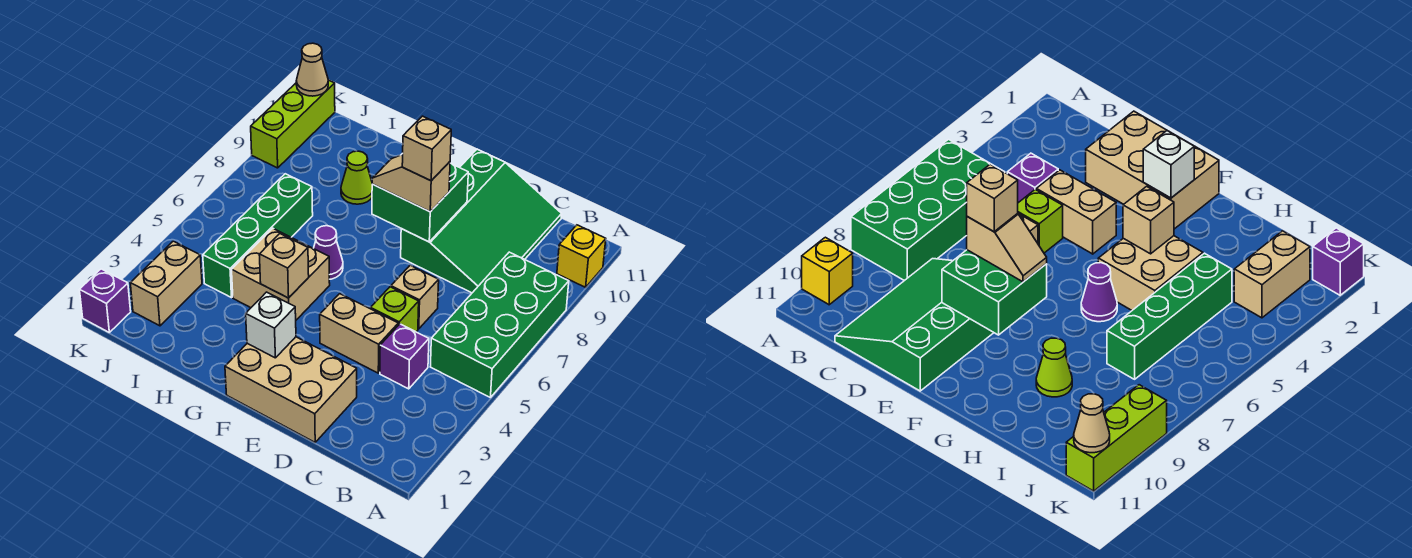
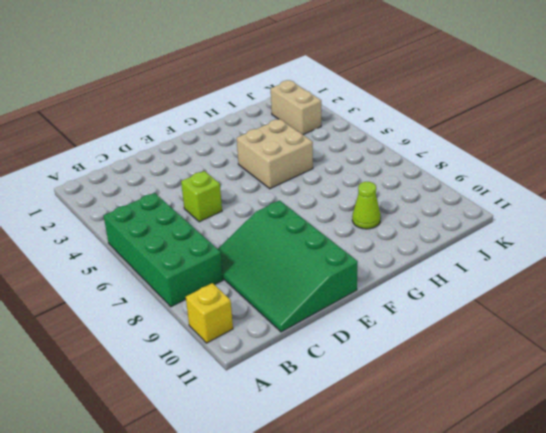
none -> purple brick C4 level 1
none -> tan brick D1:F2 level 1
none -> tan brick D4:E4 level 1

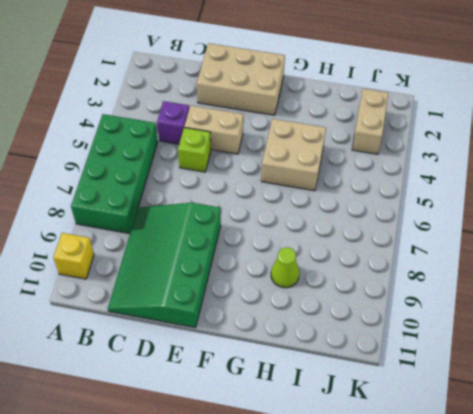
none -> tan brick D6 level 1
none -> purple cone G6 level 1
none -> green brick I4:I7 level 1

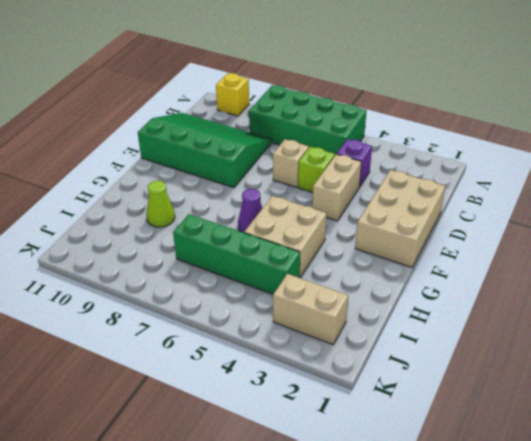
none -> purple brick K1 level 1
none -> lime brick K9:K11 level 1
none -> green brick E8:F9 level 2

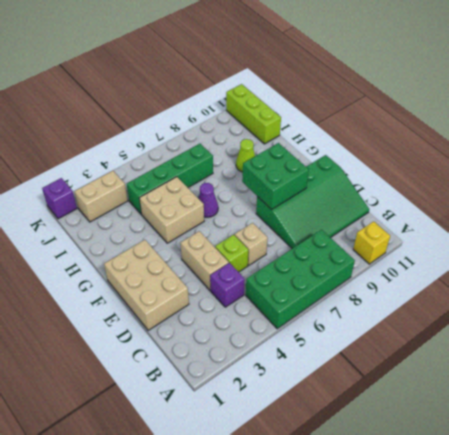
lime brick I11:K11 level 1 -> lime brick K9:K11 level 1
none -> white brick F2 level 2
none -> tan brick G4 level 2
none -> tan cone K11 level 2

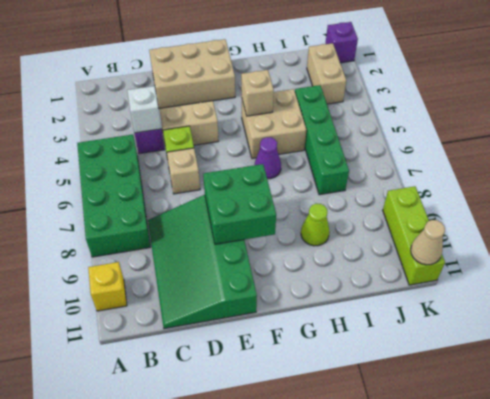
white brick C4 level 2 -> white brick F2 level 2
none -> tan slope E8:F8 level 3 top E
none -> tan brick E8 level 4

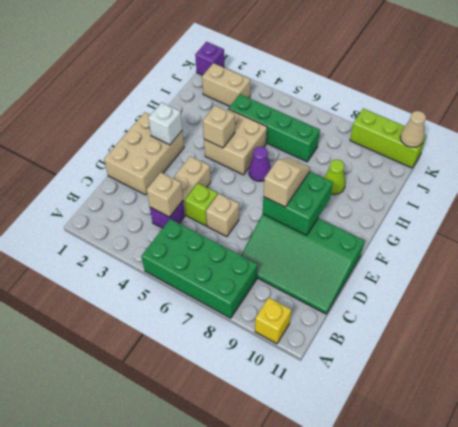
tan brick C4 level 2 -> tan brick E8 level 4

